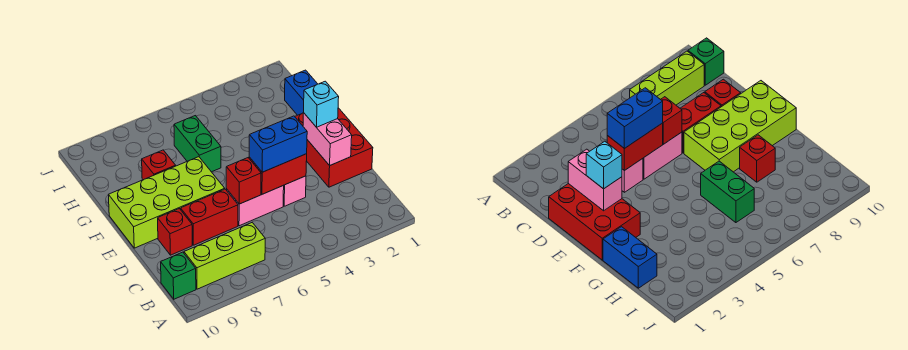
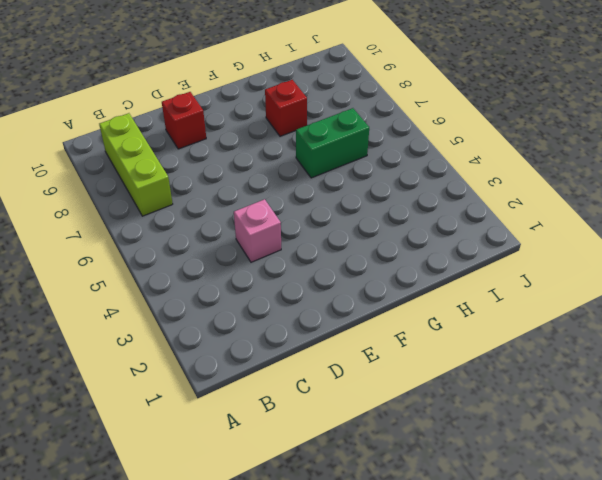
none -> green brick B10 level 1
none -> red brick D1:F2 level 1
none -> pink brick D5:D6 level 1

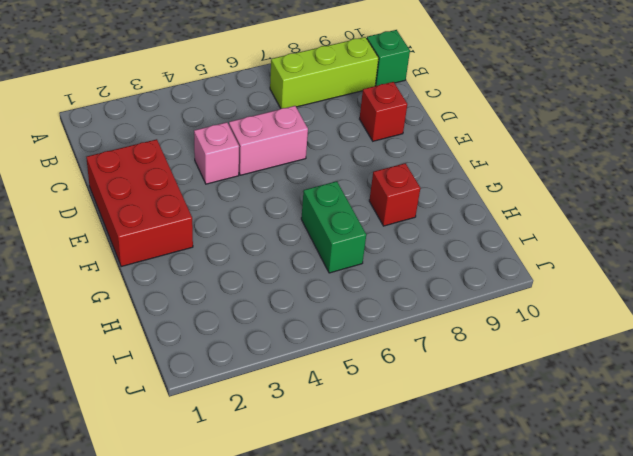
none -> red brick D7:D8 level 1
none -> lime brick E7:F10 level 1
none -> blue brick G1:H1 level 1

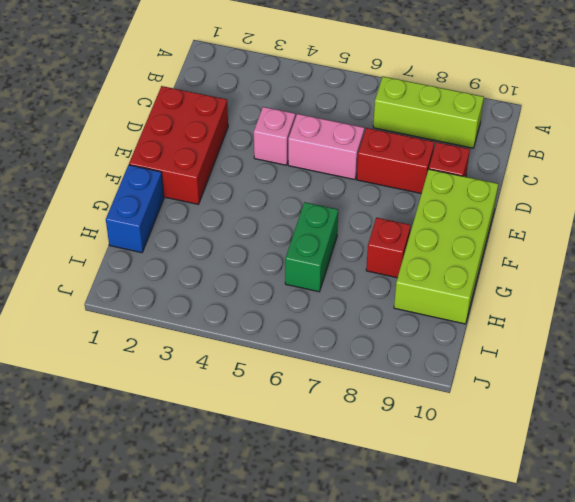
lime brick E9:H10 level 1 -> lime brick E7:F10 level 1
none -> green brick B10 level 1
none -> pink brick D2:E2 level 2
none -> red brick D4:D5 level 2

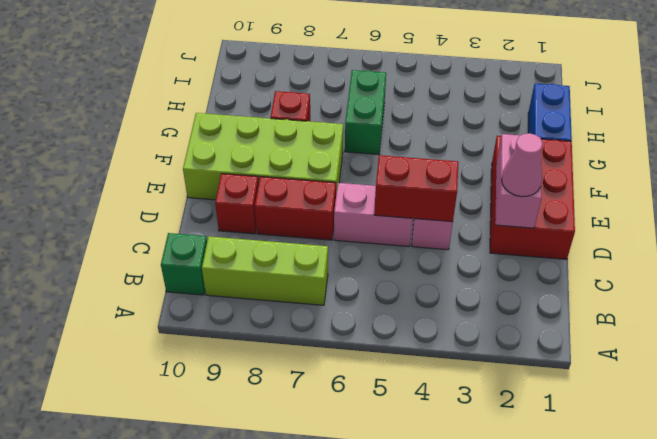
pink cone D2 level 3 -> none
none -> red brick D6 level 2
none -> blue brick D4:D5 level 3
none -> cyan brick E2 level 3

